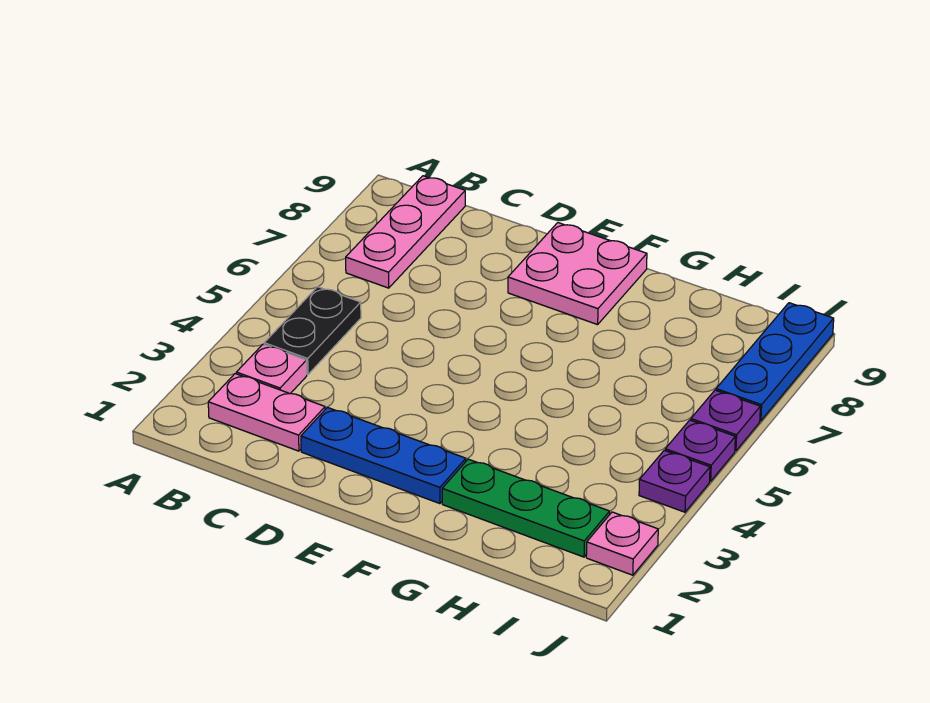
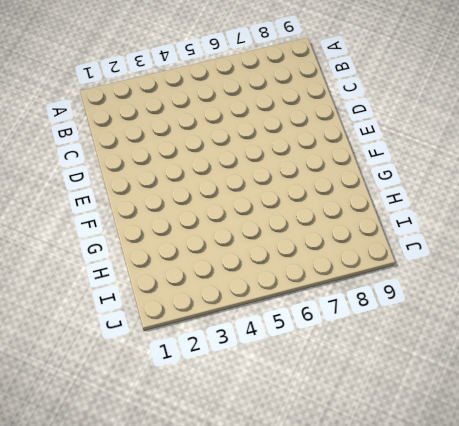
none -> pink plate B2:C2 level 1
none -> pink plate B3 level 1
none -> black plate B4:B5 level 1

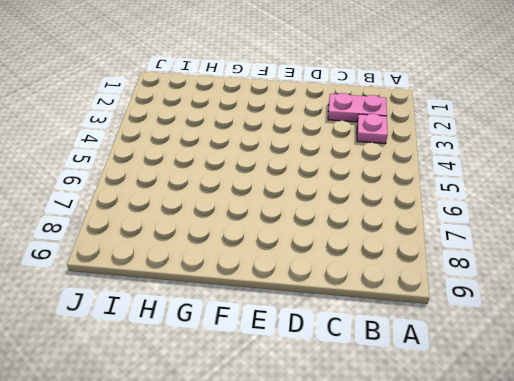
none -> black plate B4:B5 level 1
none -> pink plate B7:B9 level 1
none -> blue plate D2:F2 level 1

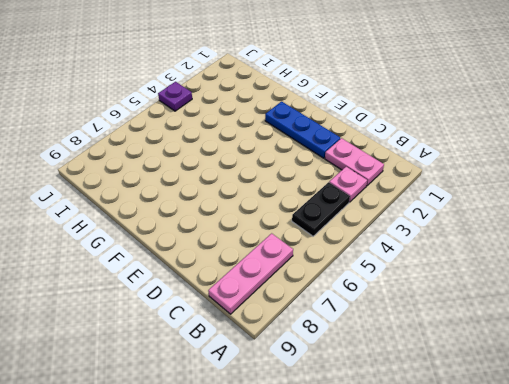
none -> pink plate E8:F9 level 1
none -> green plate G2:I2 level 1
none -> pink plate J2 level 1

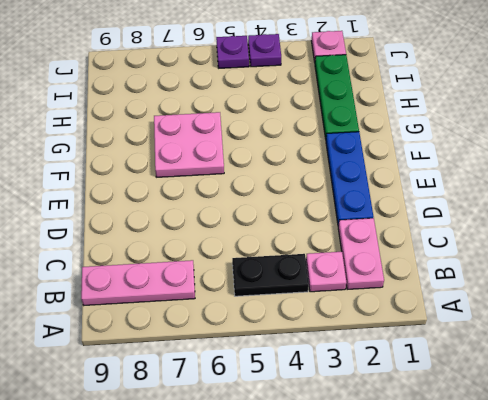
pink plate F6:G7 level 1 -> pink plate E8:F9 level 1
none -> purple plate J6 level 1
none -> blue plate J7:J9 level 1

